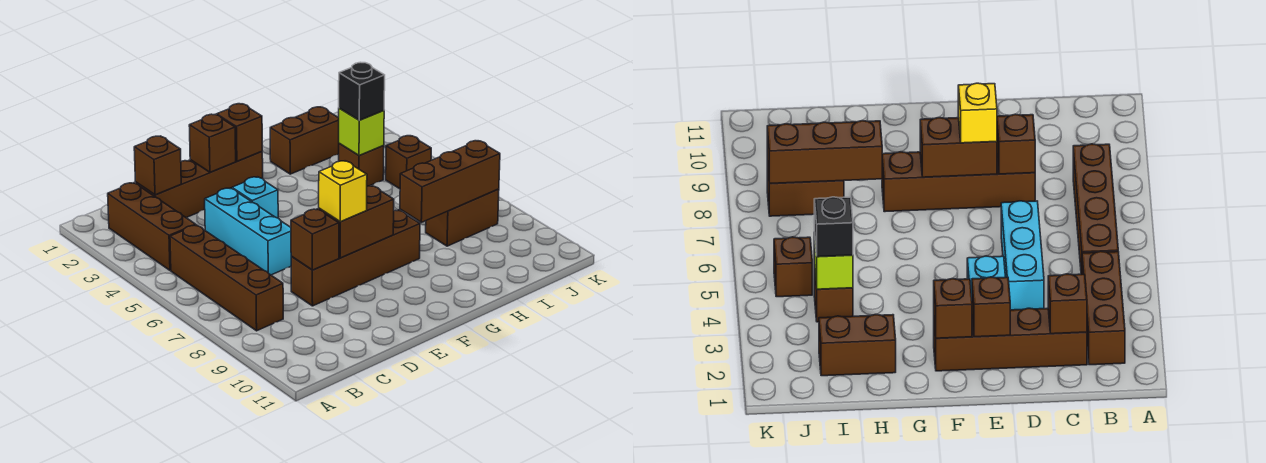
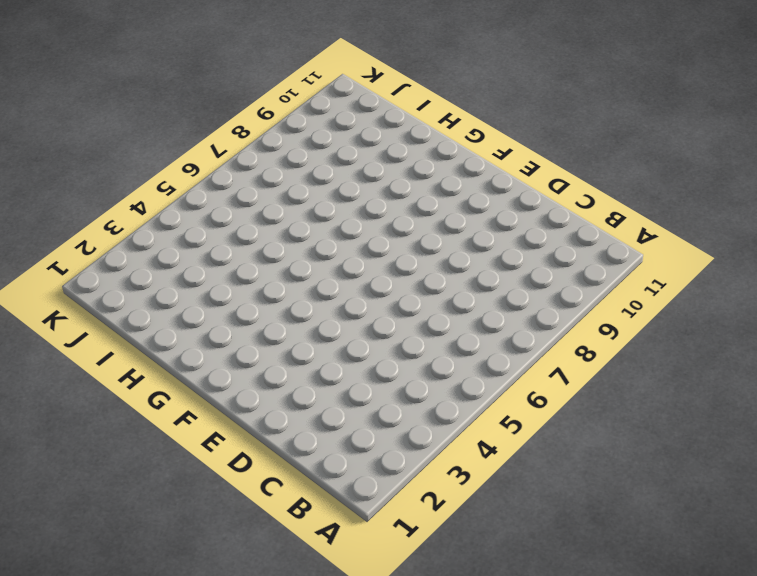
none -> brown brick B2:B4 level 1
none -> brown brick B5:B8 level 1
none -> brown brick C2:F2 level 1

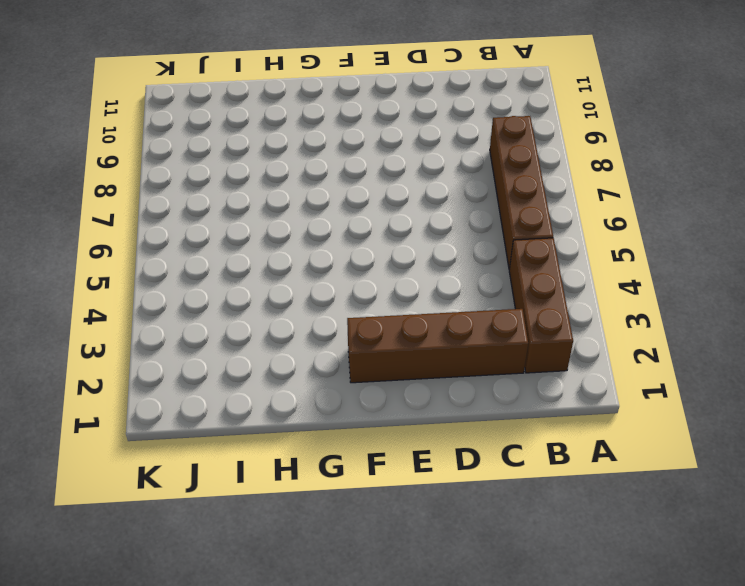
none -> cyan brick D4:D6 level 1
none -> brown brick D8:G8 level 1
none -> cyan brick E4 level 1

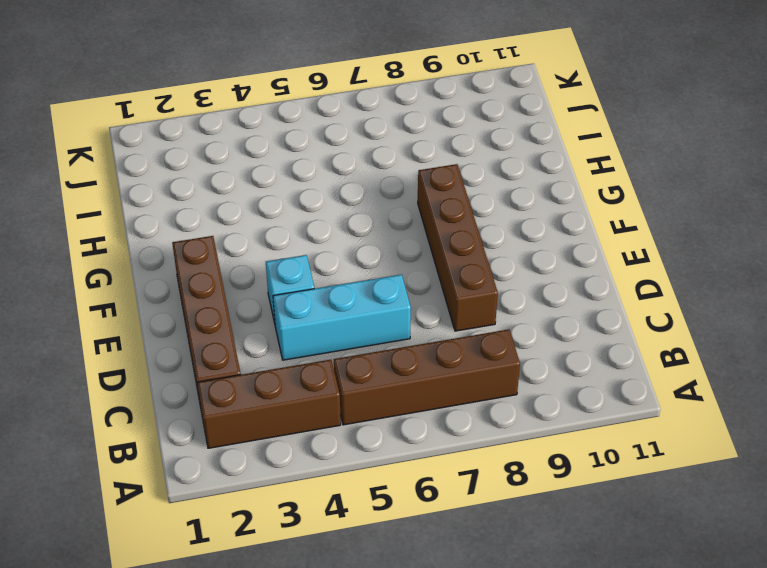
none -> brown brick H2:I2 level 1
none -> brown brick I4 level 1
none -> brown brick I8:J8 level 1

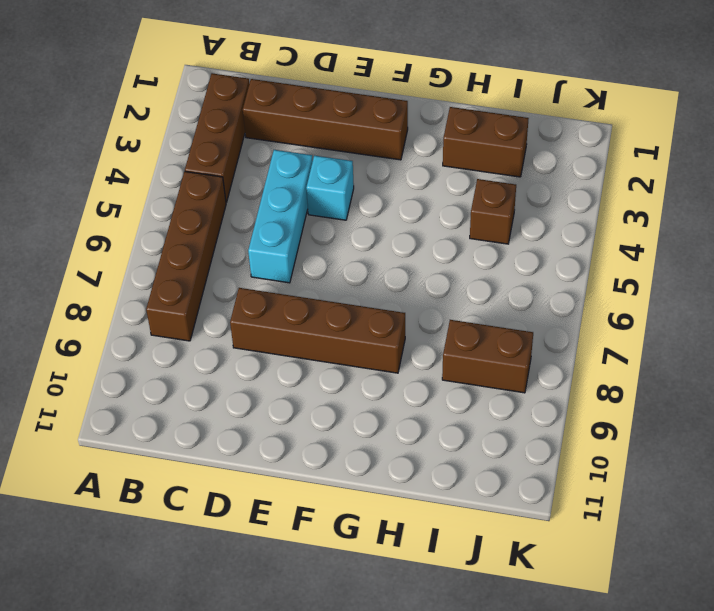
none -> brown brick J5 level 1
none -> brown brick C2 level 2
none -> brown brick D8 level 2

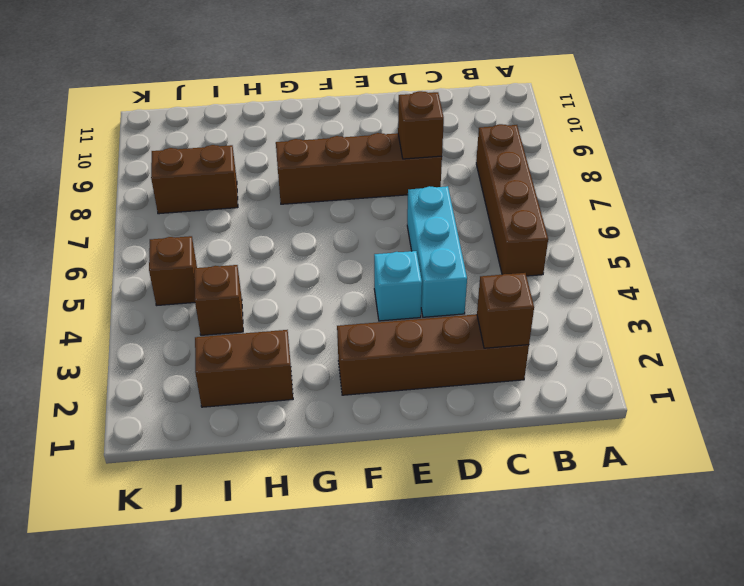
none -> brown brick B2:B4 level 1
none -> brown brick E2 level 2
none -> brown brick E8:F8 level 2

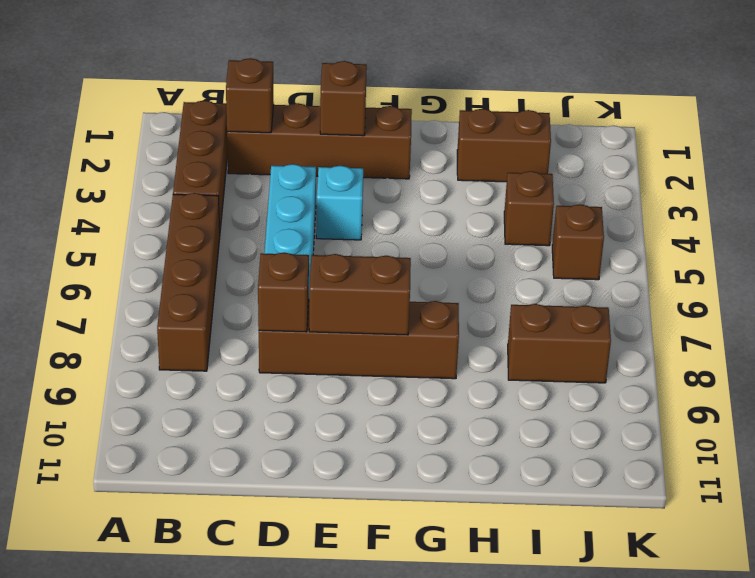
none -> brown brick F2 level 2
none -> brown brick H8:J8 level 2
none -> lime brick I4 level 2

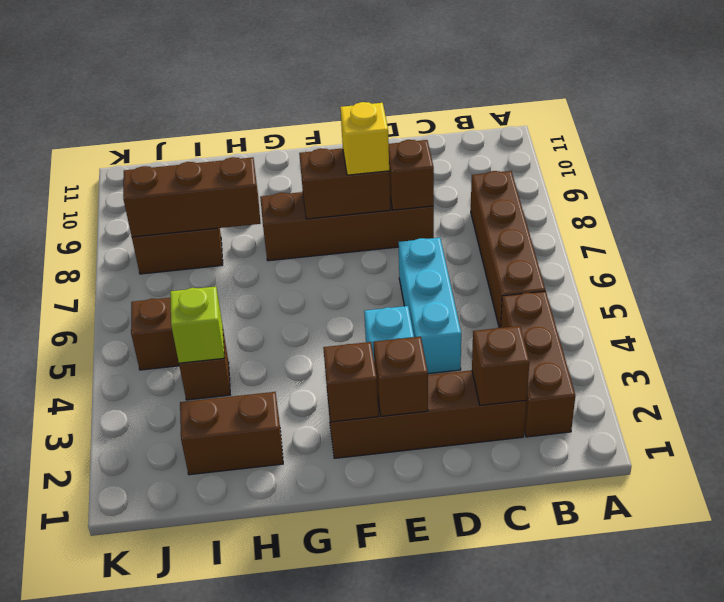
none -> black brick I4 level 3

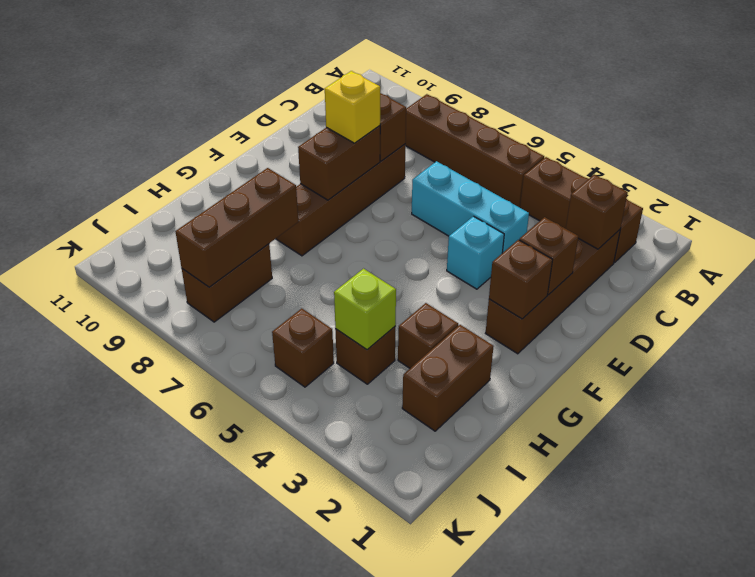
brown brick H3 level 1 -> none
none -> black brick I4 level 3

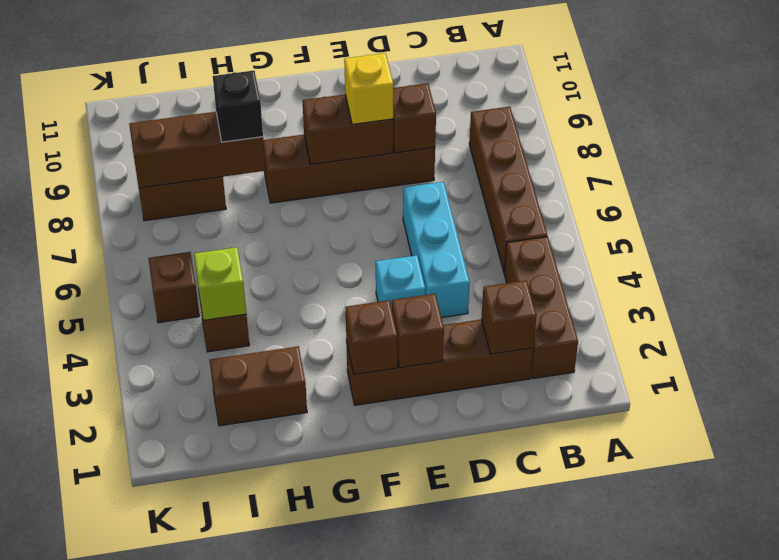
black brick H8 level 3 -> black brick I4 level 3

